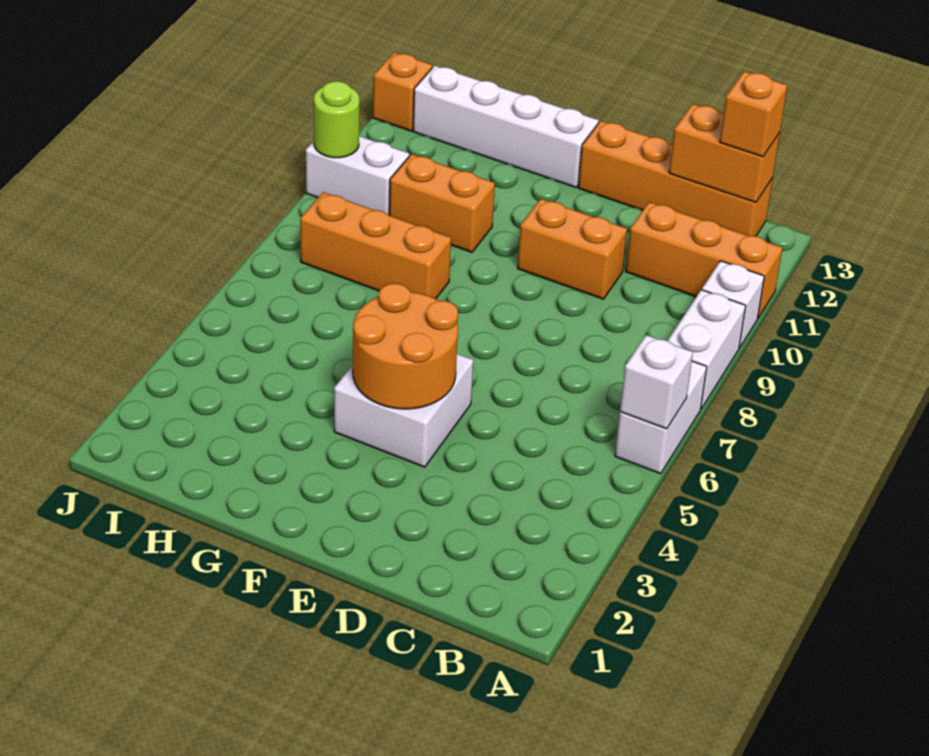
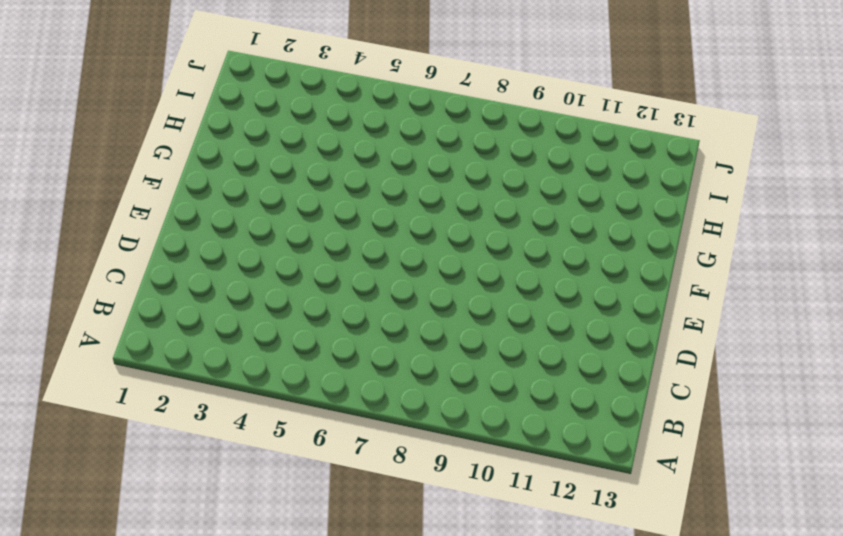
none -> white brick A6:A7 level 1
none -> white brick A8:A9 level 1
none -> white brick A10 level 1

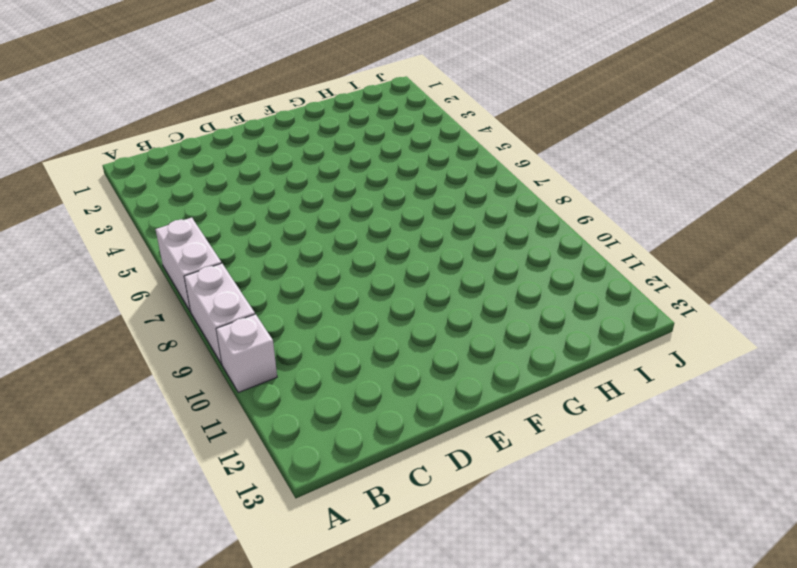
none -> orange brick A11:C11 level 1
none -> orange brick B13:E13 level 1
none -> orange brick D10:E10 level 1

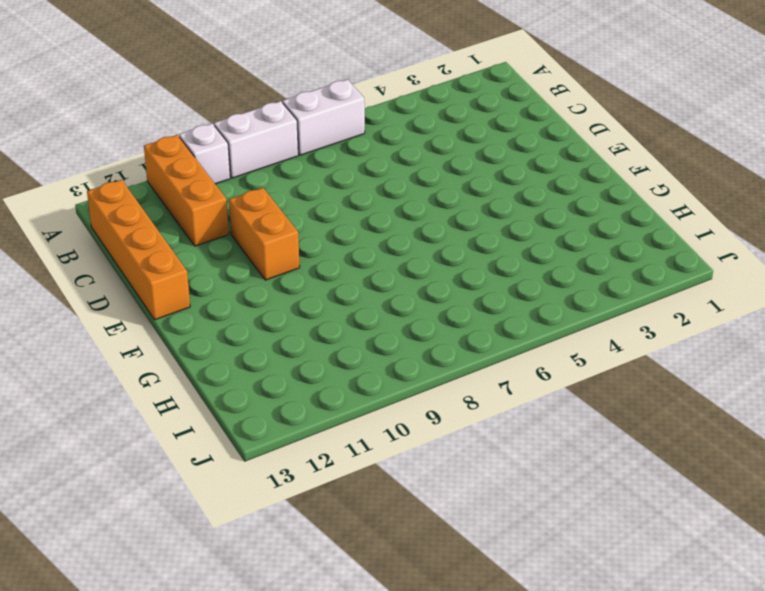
none -> white brick E4:F5 level 1
none -> white brick F13:I13 level 1
none -> orange brick G8:I8 level 1

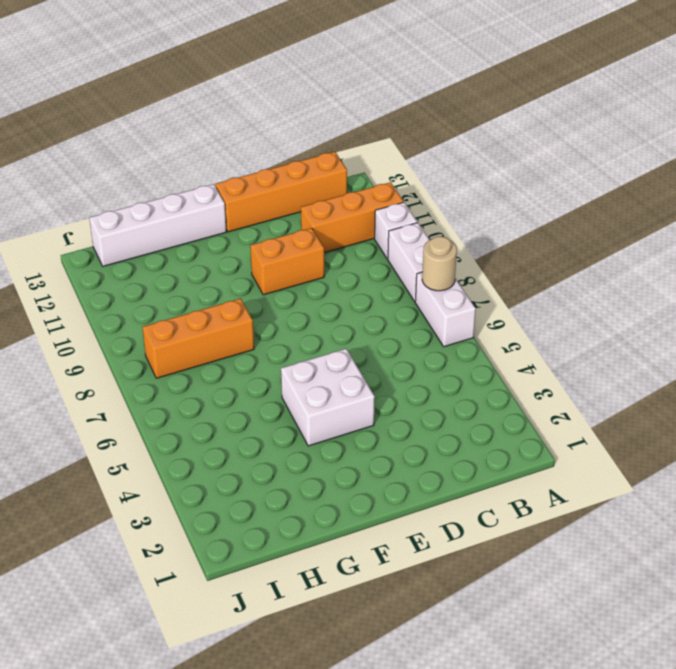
tan round brick A7 level 2 -> none
none -> orange brick G10:H10 level 1
none -> white brick I10:J10 level 1
none -> orange brick J13 level 1

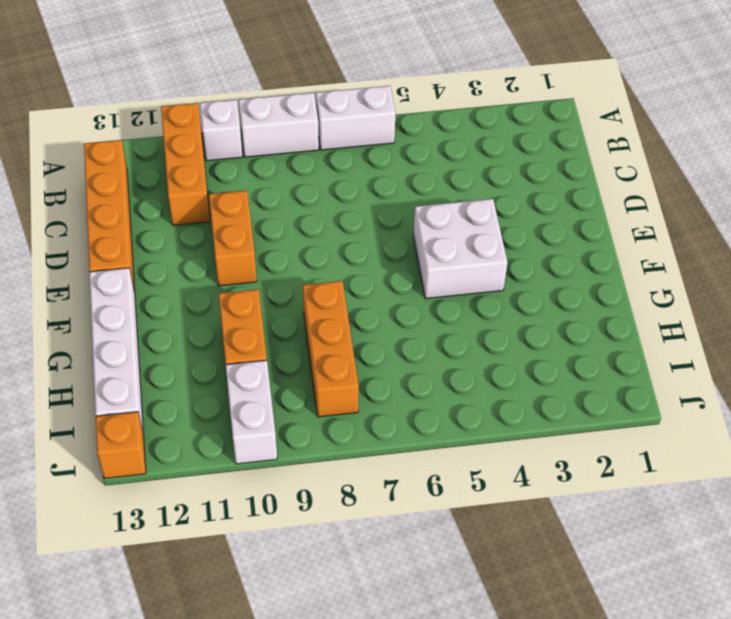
none -> white brick A6 level 2
none -> orange brick B13:C13 level 2
none -> orange round brick E4:F5 level 2

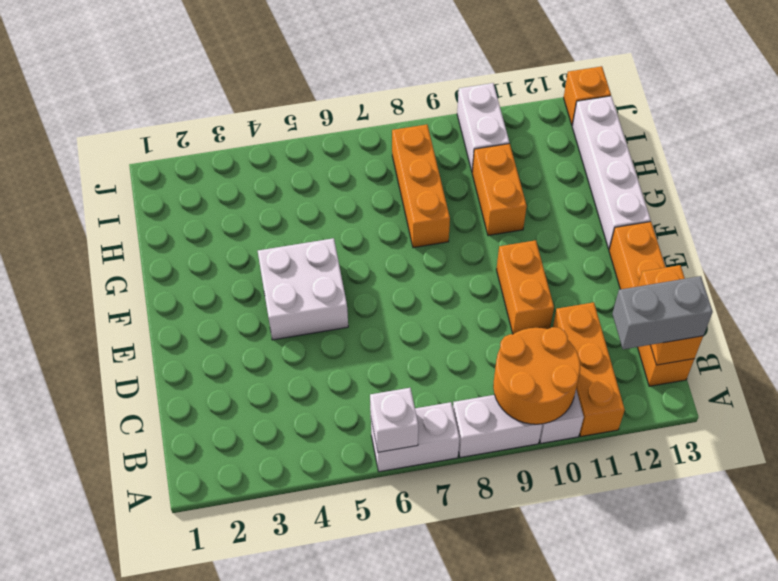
orange round brick A9:B10 level 2 -> orange round brick E4:F5 level 2
grey brick B12:B13 level 3 -> orange brick B13 level 3
none -> lime round brick J10 level 2

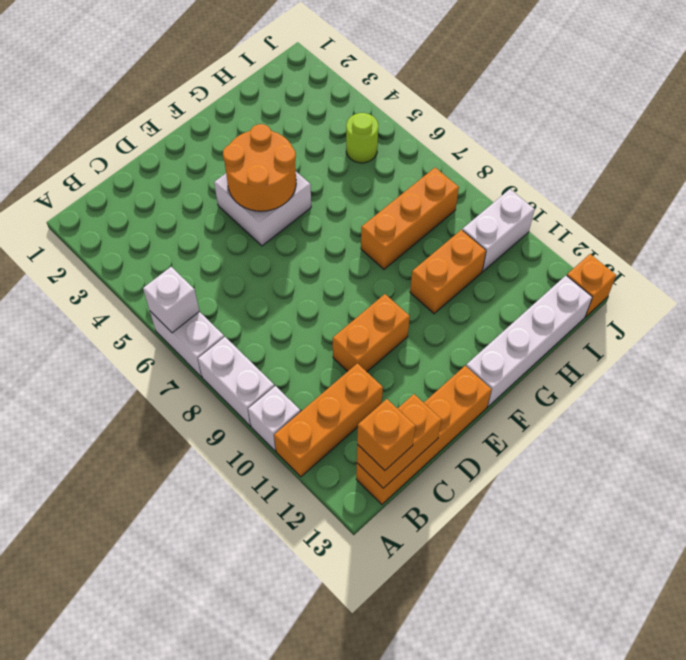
lime round brick I5 level 1 -> lime round brick J10 level 2

